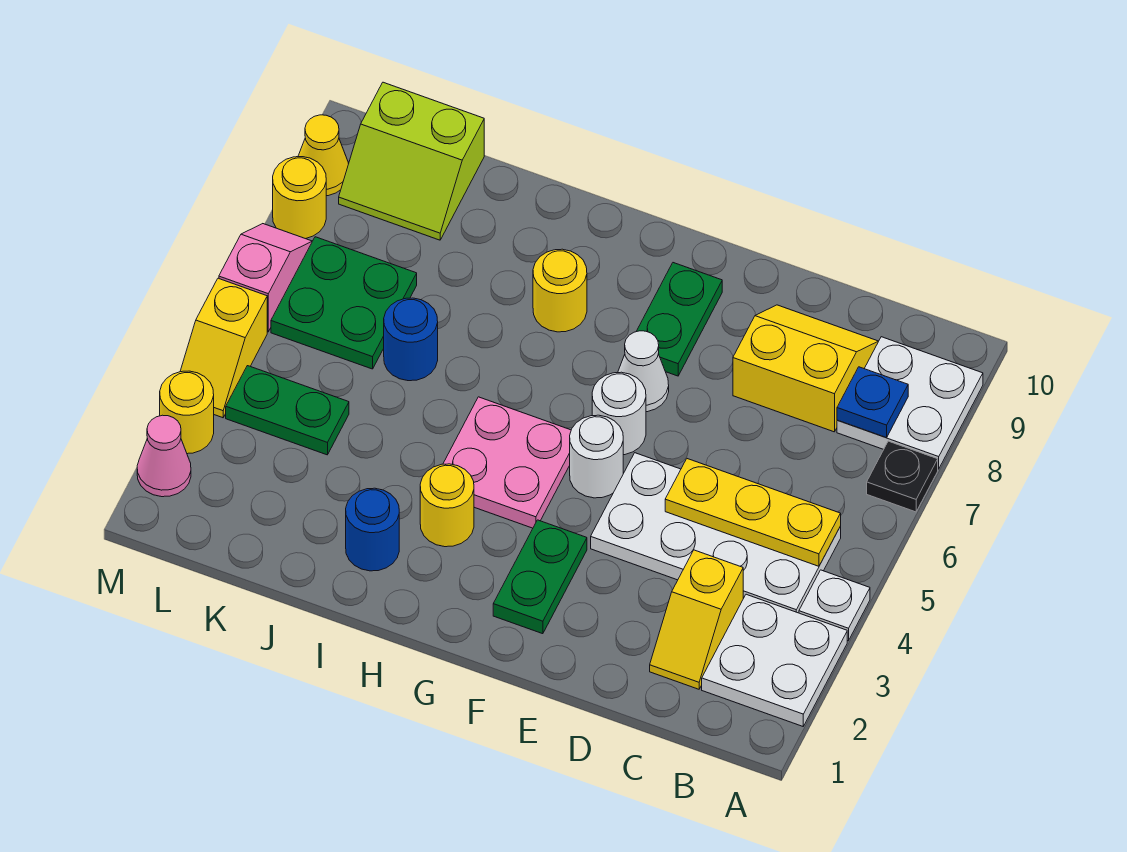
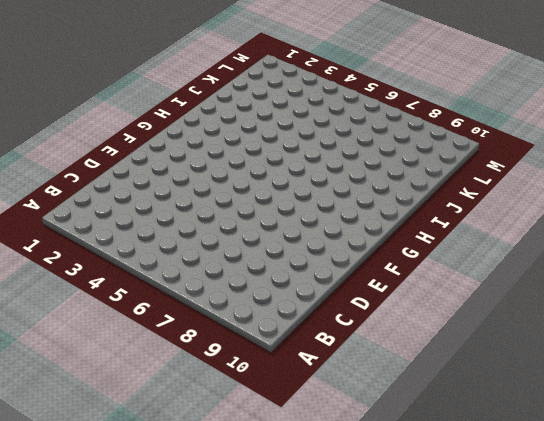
none -> white plate A2:B3 level 1
none -> white plate A4 level 1
none -> black plate A7 level 1

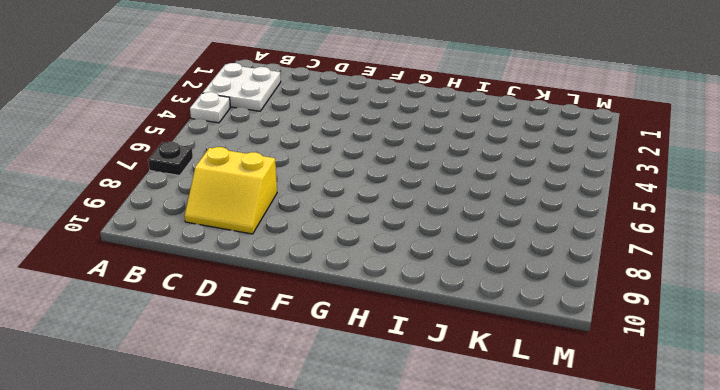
none -> white plate A8:B9 level 1
none -> white plate B4:E5 level 1
none -> yellow slope C2:C3 level 1 top 3

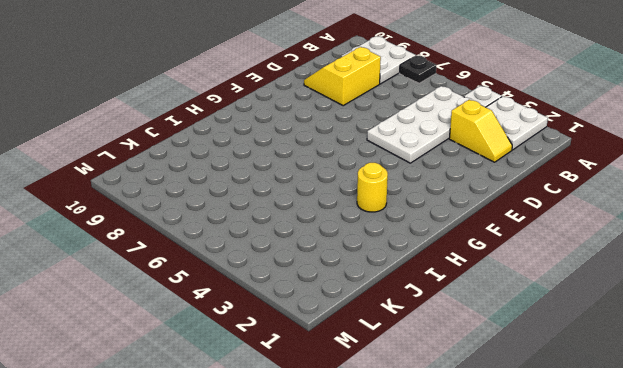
none -> green plate F2:F3 level 1
none -> white round brick F5 level 1
none -> white round brick F6 level 1

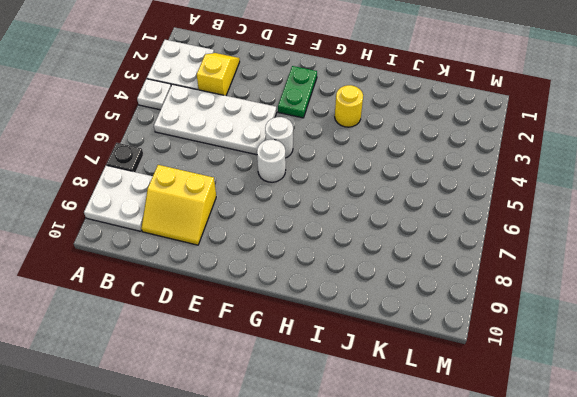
none -> white cone F7 level 1
none -> green plate F8:F9 level 1
none -> pink plate G4:H5 level 1

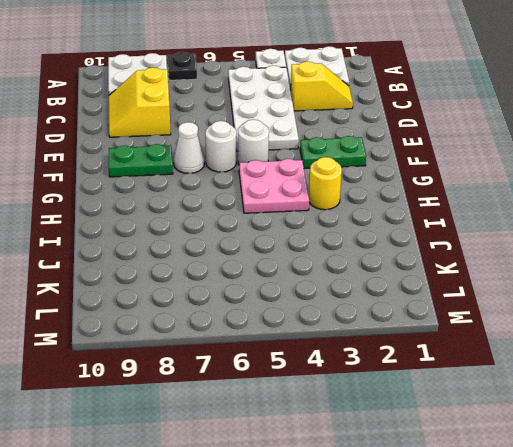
none -> yellow round brick H8 level 1
none -> blue round brick I2 level 1
none -> blue round brick J6 level 1

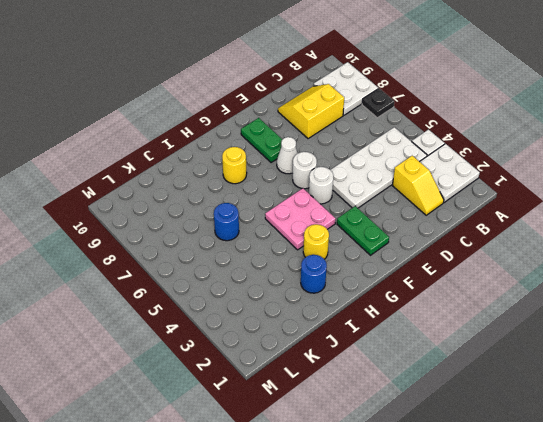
none -> green plate K4:L4 level 1
none -> green plate K6:L7 level 1
none -> lime slope K9:L10 level 1 top 10

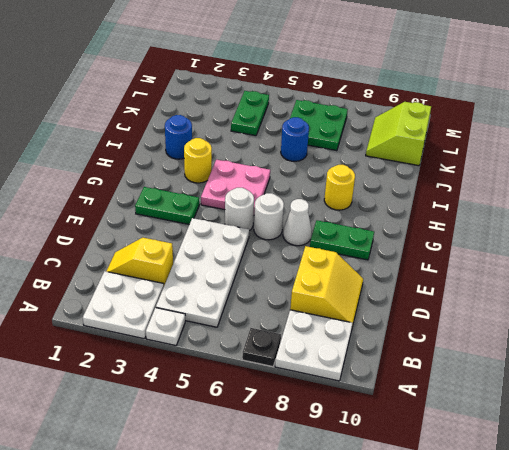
none -> pink cone M2 level 1
none -> yellow round brick M3 level 1
none -> yellow slope M4:M5 level 1 top 5

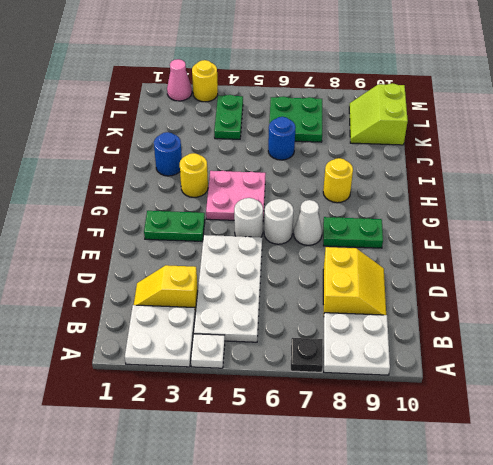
none -> yellow slope M4:M5 level 1 top 5
none -> pink slope M6:M7 level 1 top 6
none -> yellow round brick M8 level 1

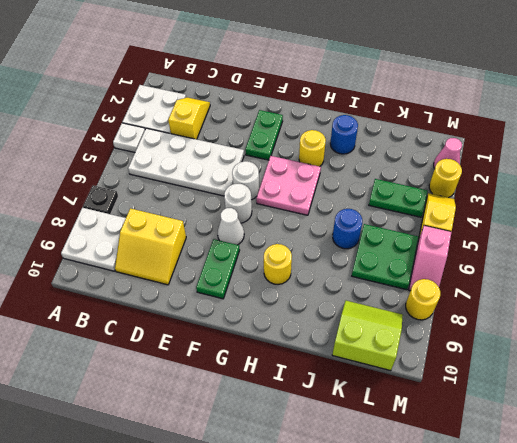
none -> yellow cone M9 level 1
none -> yellow plate B5:D5 level 2
none -> blue plate B8 level 2

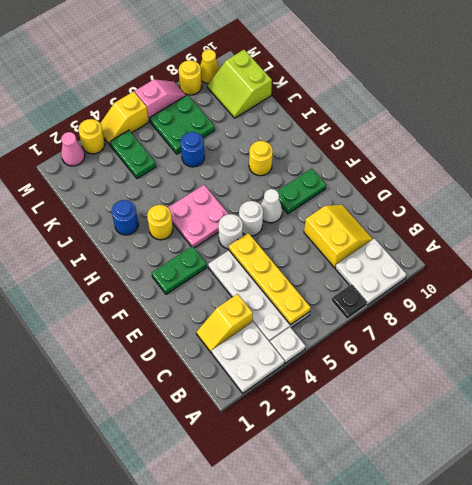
yellow plate B5:E5 level 2 -> yellow plate B5:D5 level 2
none -> blue plate B8 level 2

